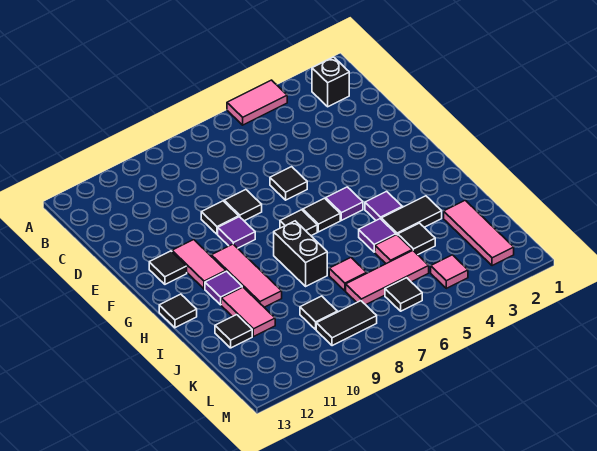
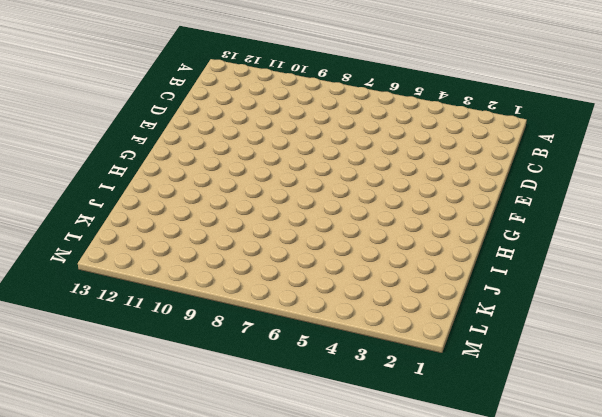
none -> pink tile A4:A5 level 1
none -> black brick B2 level 1
none -> black tile E6 level 1

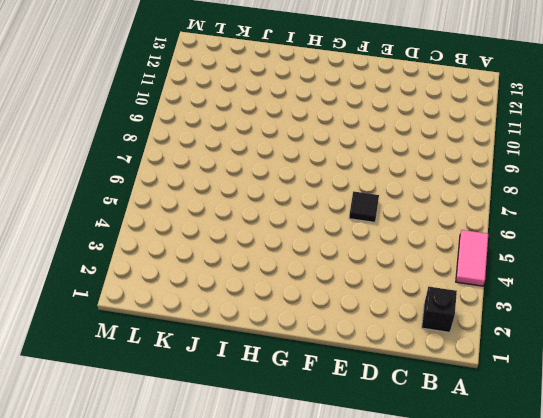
none -> black tile E8 level 1
none -> black tile E9 level 1
none -> purple tile F9 level 1

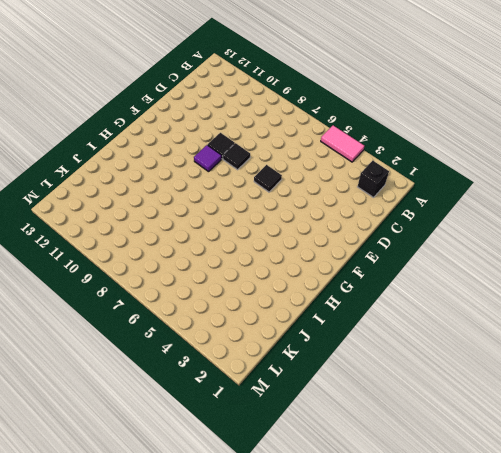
none -> pink tile F11:G11 level 1
none -> black tile F12 level 1
none -> purple tile G5 level 1

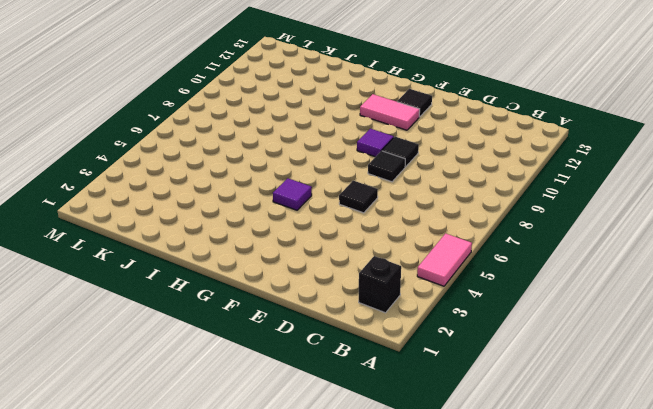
none -> black tile G6 level 1
none -> black tile G7 level 1
none -> pink tile G10:I10 level 1

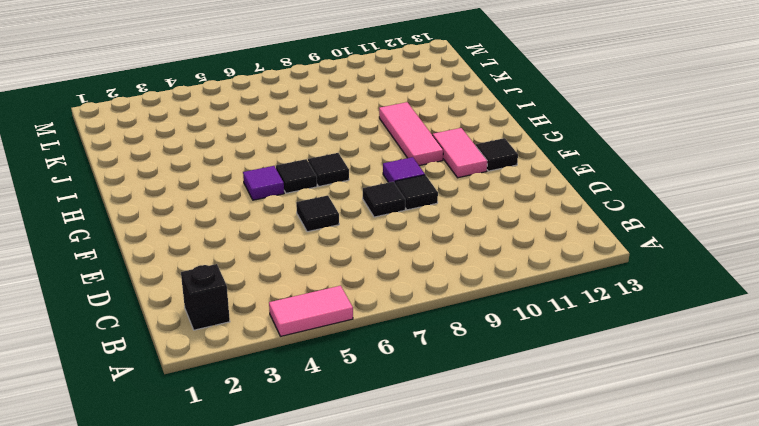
none -> purple tile H4 level 1
none -> black brick H8:I8 level 1
none -> purple tile H11 level 1

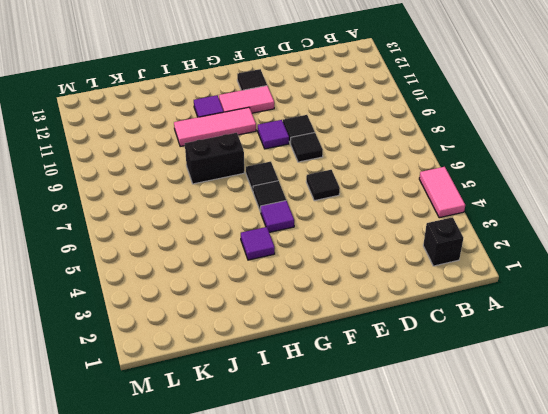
none -> black tile H13 level 1
none -> black tile I3:I4 level 1
none -> purple tile I5 level 1

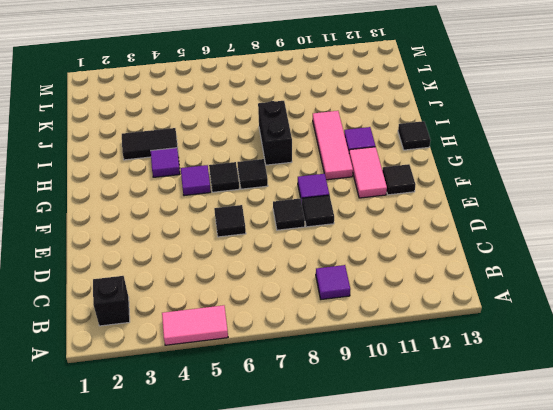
purple tile B9 level 1 -> purple tile I5 level 1
none -> pink tile I11:J11 level 1
none -> pink tile J2:L2 level 1
none -> black tile J4 level 1

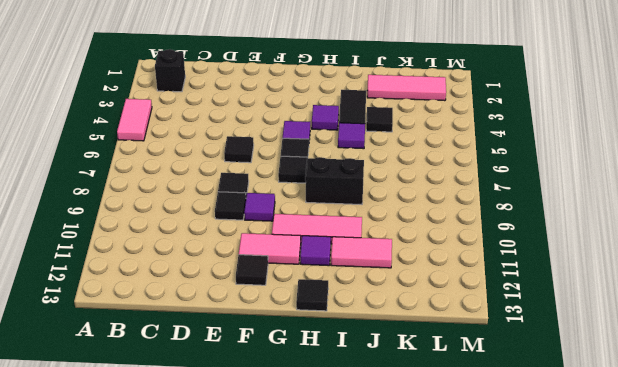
none -> pink tile J5 level 1
none -> pink tile J7 level 1
none -> black tile J12 level 1

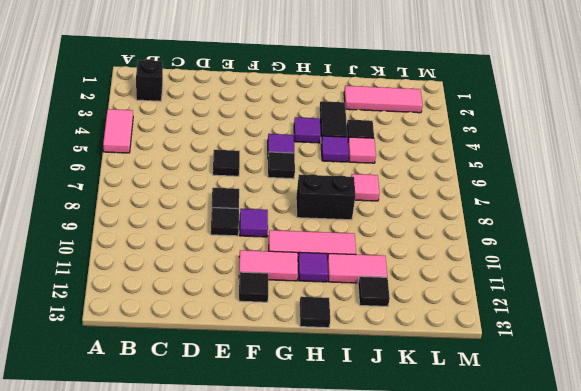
none -> black tile G7 level 1
none -> pink tile K5:K7 level 1
none -> black tile K9 level 1

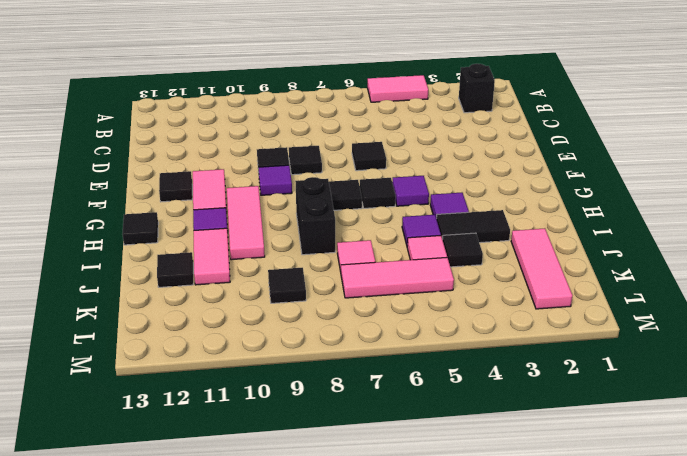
none -> pink tile L4 level 1
none -> black tile L6 level 1
none -> black tile L8:L9 level 1

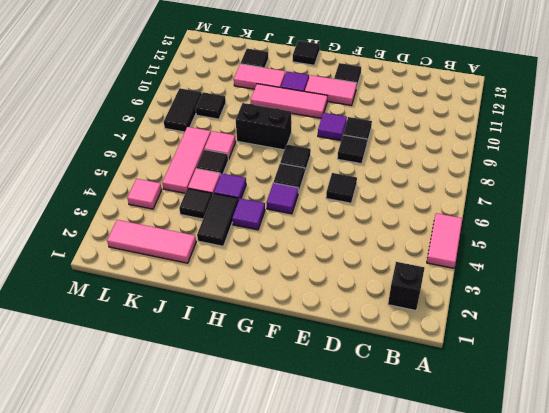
black tile J6 level 1 -> black tile L6 level 1

